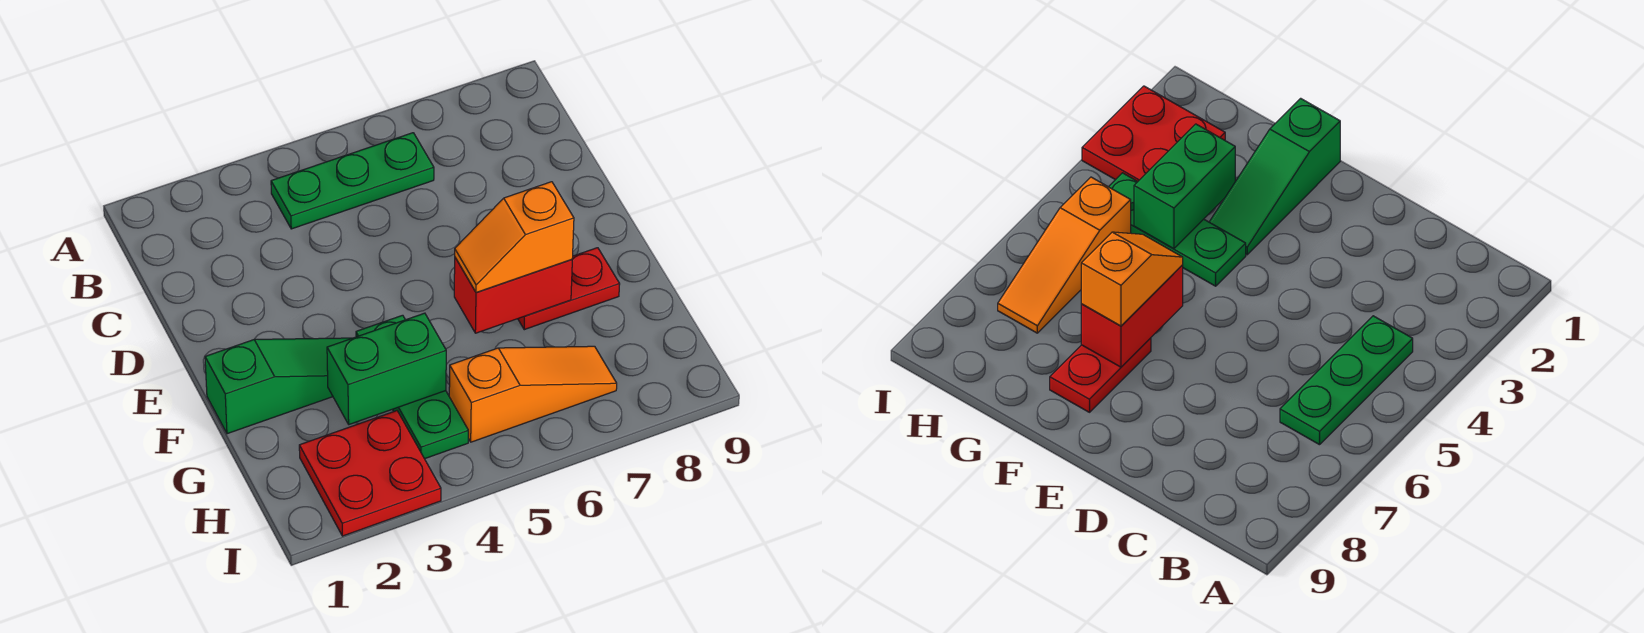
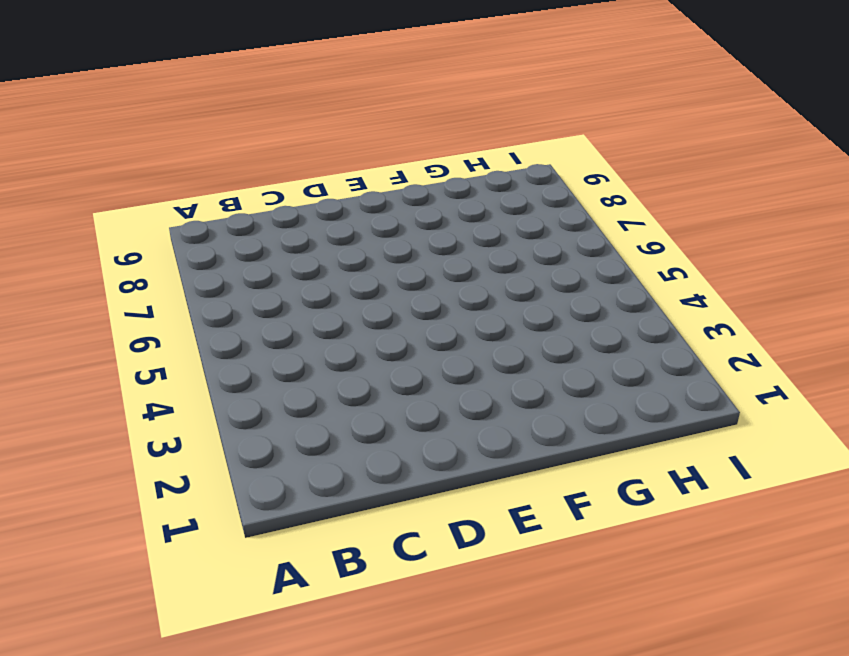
none -> green plate B4:B6 level 1
none -> green slope F1:F3 level 1 top 1

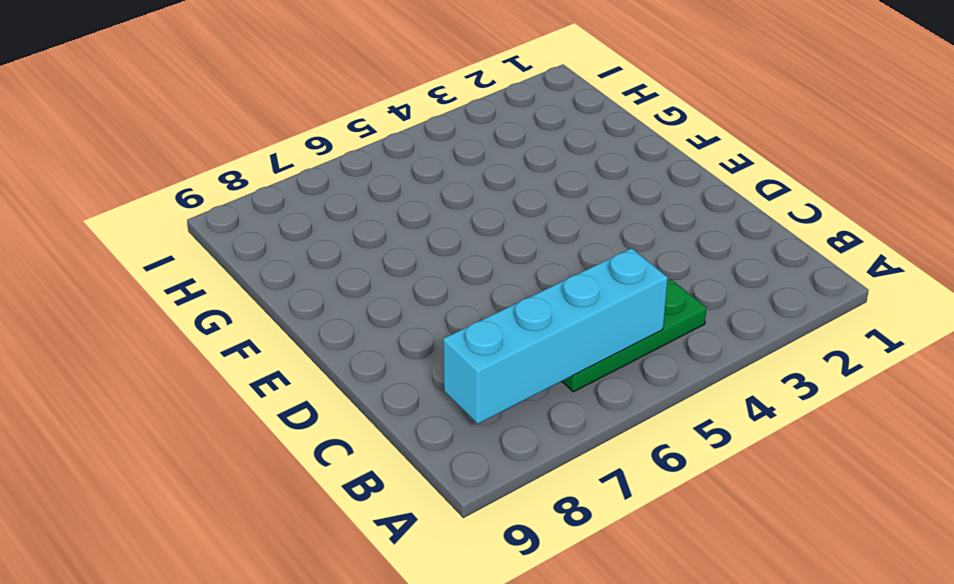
cyan brick B5:B8 level 2 -> none
none -> green slope F1:F3 level 1 top 1
none -> green plate F4:H4 level 1

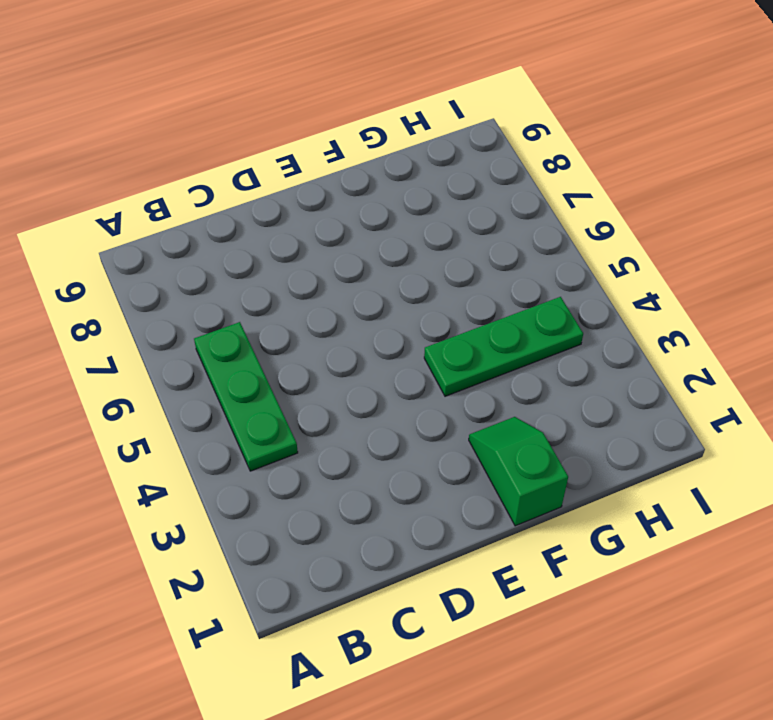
green slope F1:F2 level 1 top 1 -> green slope F1:F3 level 1 top 1
none -> red plate F7:F8 level 1
none -> red plate H2:I3 level 1

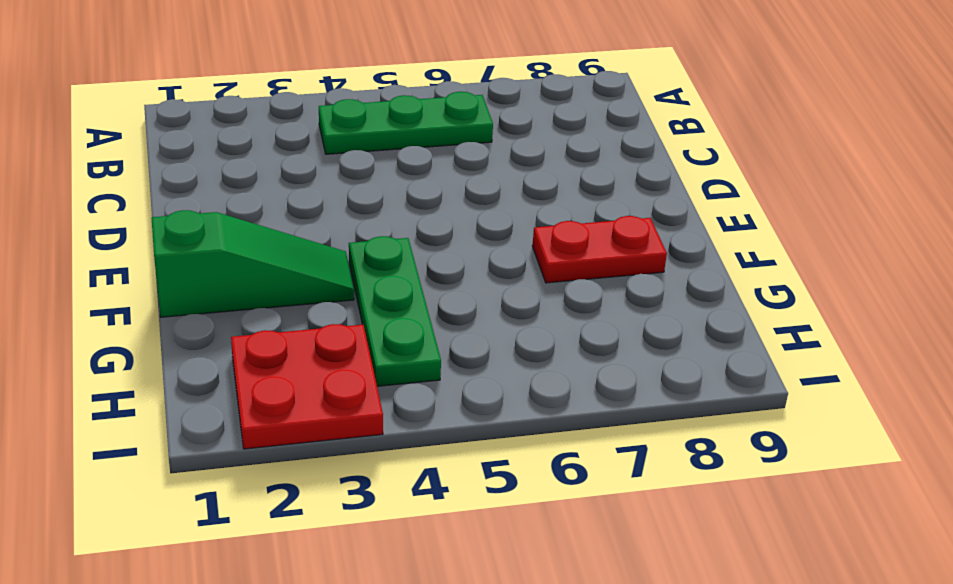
none -> orange slope H5:H7 level 1 top 5
none -> red brick F6:F7 level 2

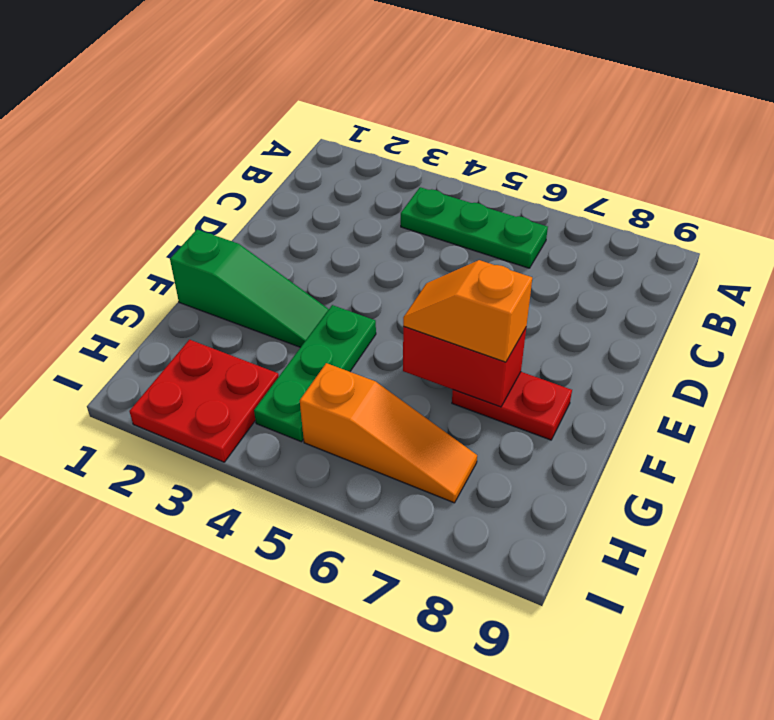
none -> green brick G3:G4 level 2

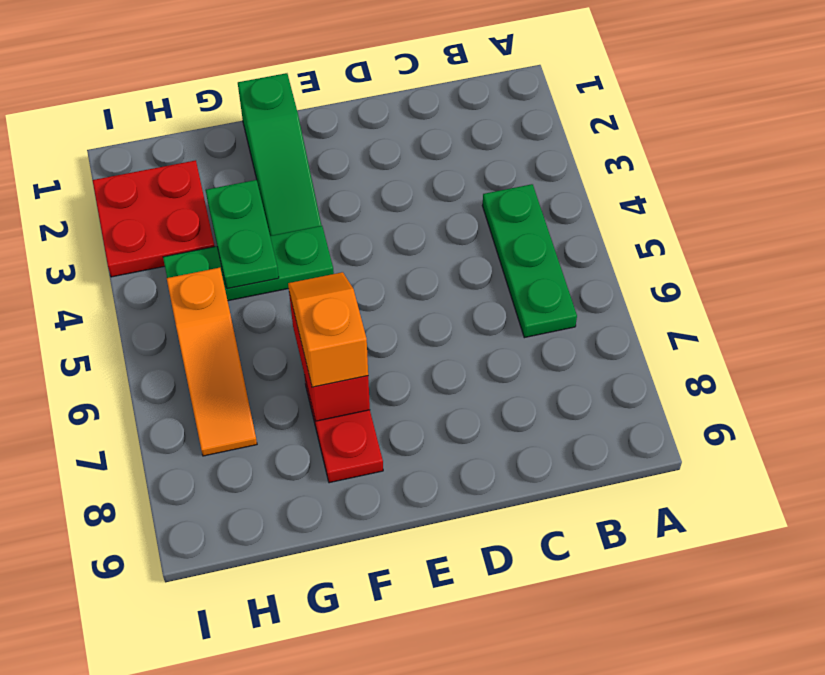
green plate G3:G4 level 2 -> green brick G3:G4 level 2

